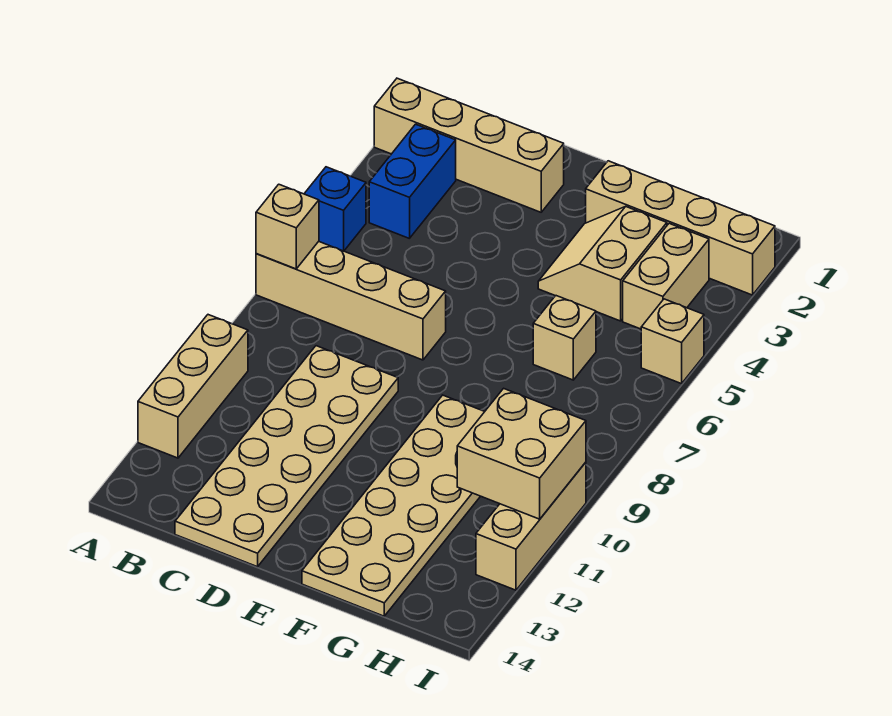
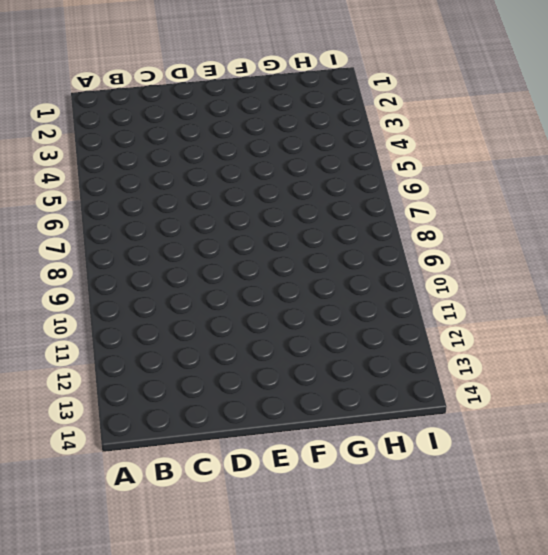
none -> tan brick A2:D2 level 1
none -> blue brick A5 level 1
none -> tan brick A7:D7 level 1

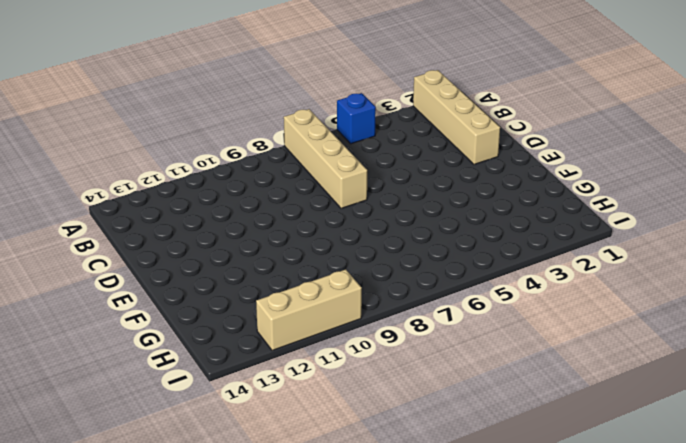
none -> tan brick A10:A12 level 1
none -> blue brick B3:B4 level 1
none -> tan plate C9:D14 level 1

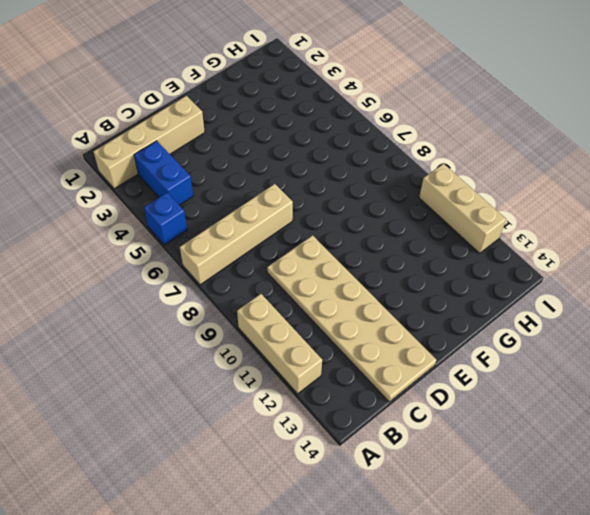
none -> tan brick F2:I2 level 1
none -> tan slope F3:G4 level 1 top G
none -> tan plate F9:G14 level 1

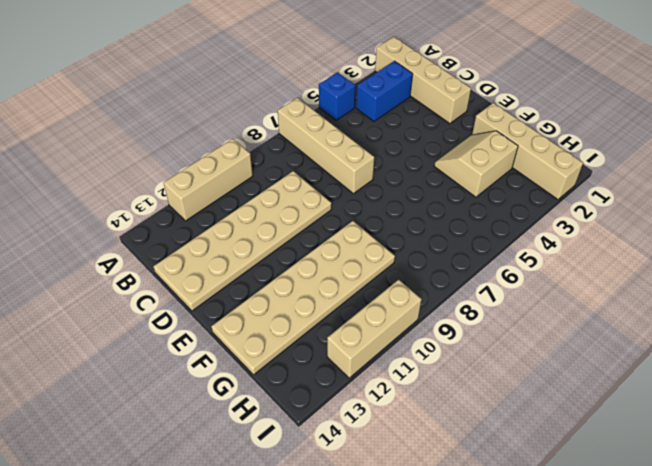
none -> tan brick G6 level 1
none -> tan brick H3:H4 level 1
none -> tan brick I5 level 1

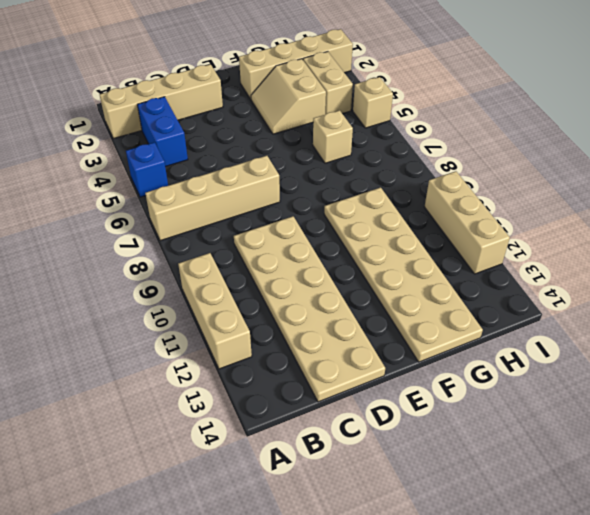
none -> tan brick A7 level 2
none -> tan brick H10:I11 level 2

